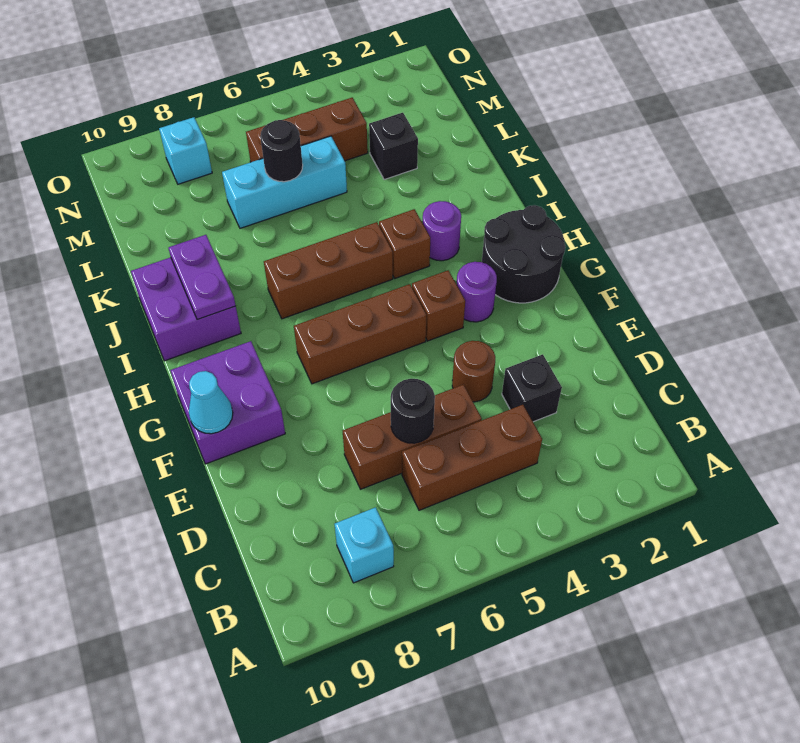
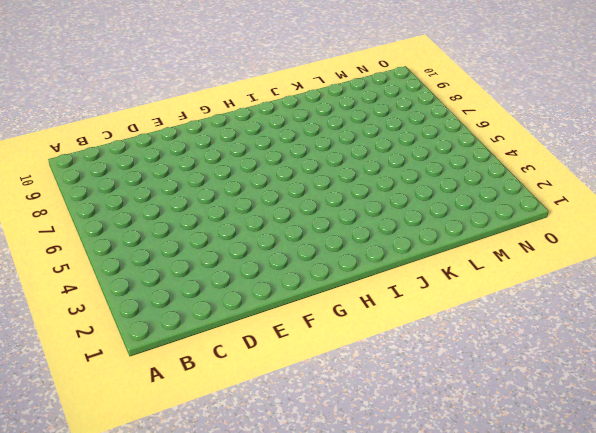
none -> cyan brick B8 level 1
none -> brown brick C4:C6 level 1
none -> black brick D3 level 1

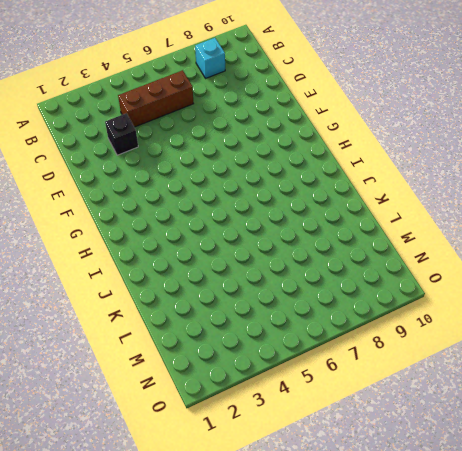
none -> brown brick D5:D7 level 1
none -> brown round brick E4 level 1
none -> purple brick F9:G10 level 1

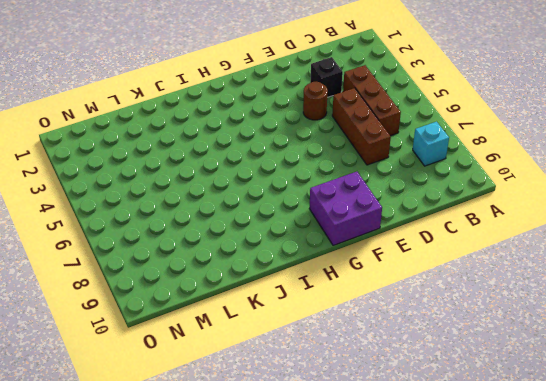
none -> black round brick G1:H2 level 1
none -> purple round brick G3 level 1
none -> brown brick G4 level 1

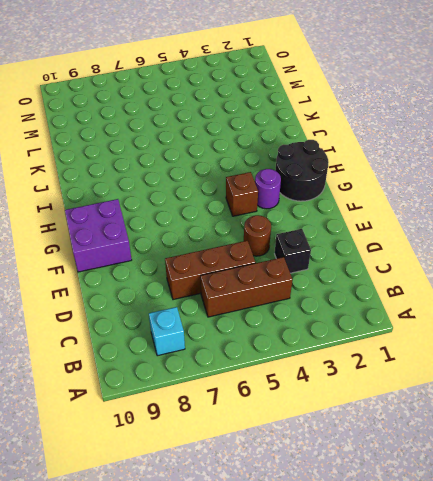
none -> brown brick G5:G7 level 1
none -> purple round brick I3 level 1
none -> brown brick I4 level 1

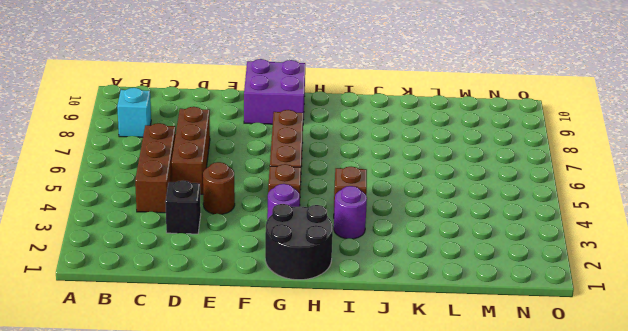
none -> brown brick I5:I7 level 1
none -> purple brick I9:J10 level 1
none -> black brick L3 level 1

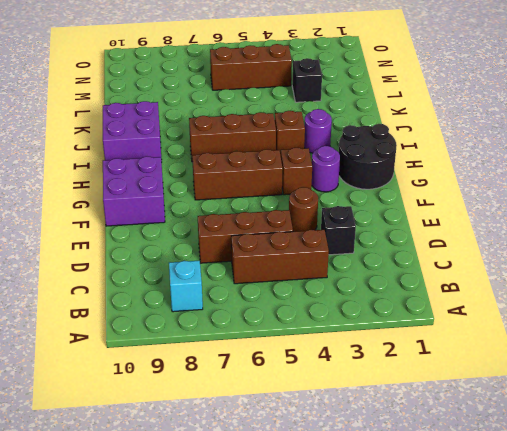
none -> cyan brick L5:L7 level 1
none -> cyan brick N8 level 1
none -> black round brick D6 level 2

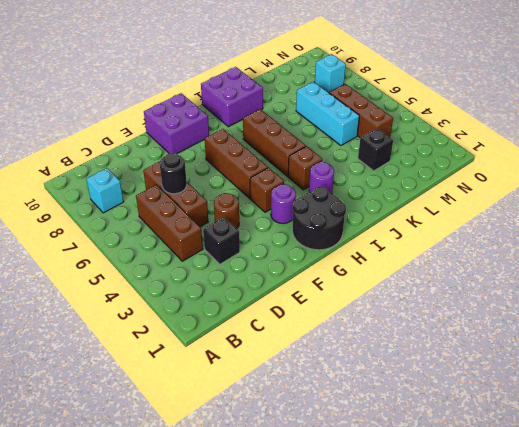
none -> cyan cone F10 level 2
none -> purple plate I9:J9 level 2
none -> black round brick L6 level 2

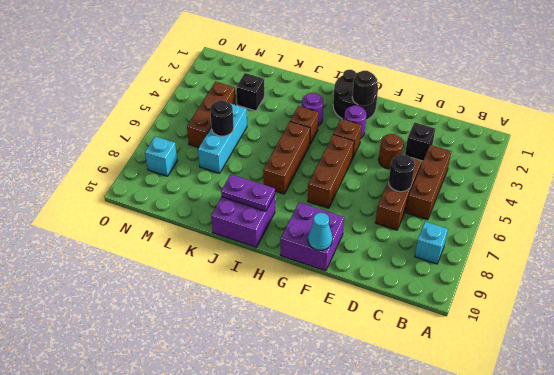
black round brick G2 level 2 -> none

